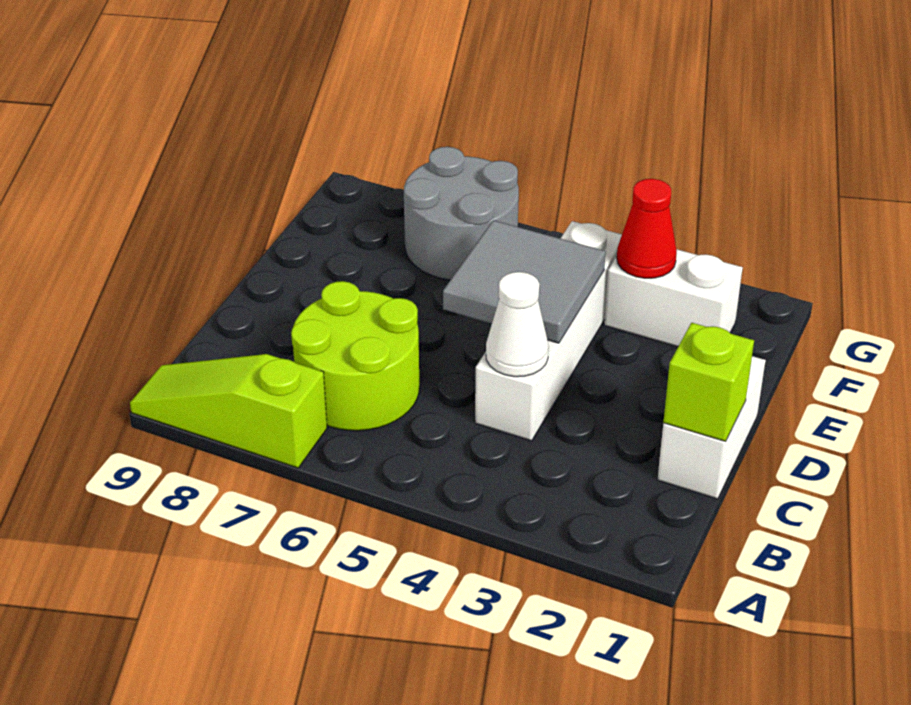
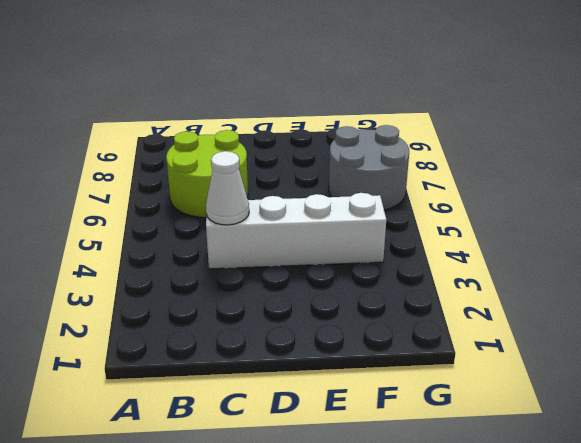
none -> lime slope A7:A9 level 1 top 7
none -> white brick C1:D1 level 1

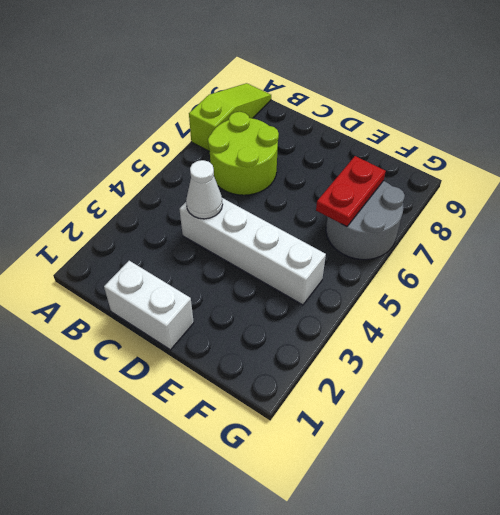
red plate F6:F7 level 2 -> none
none -> white brick F2:F3 level 1
none -> lime brick C1 level 2

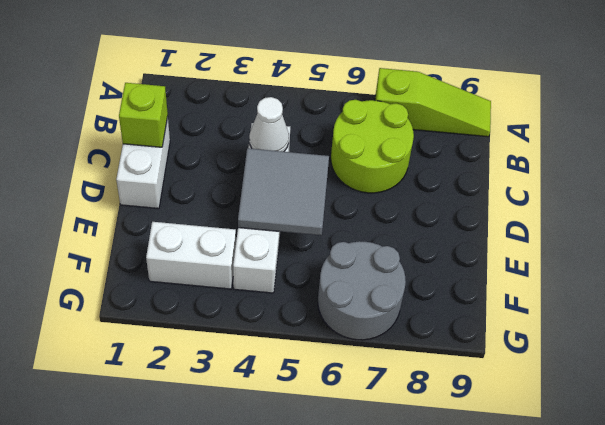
none -> red cone F3 level 2

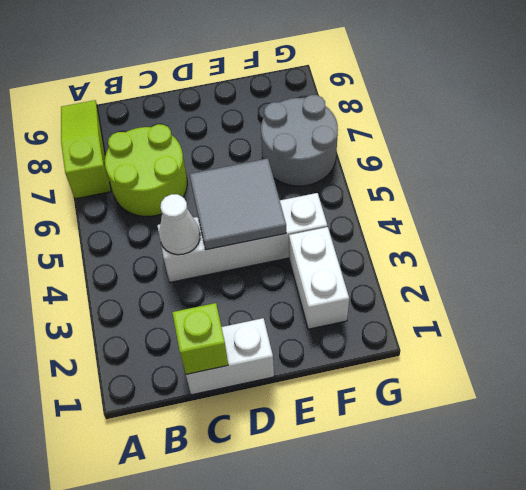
none -> red cone F3 level 2

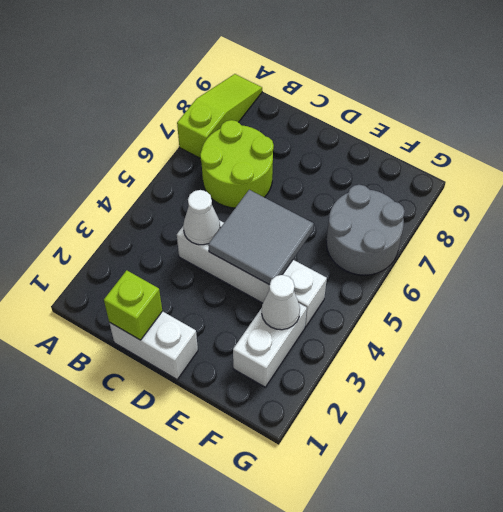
white cone F3 level 2 -> red cone F3 level 2

